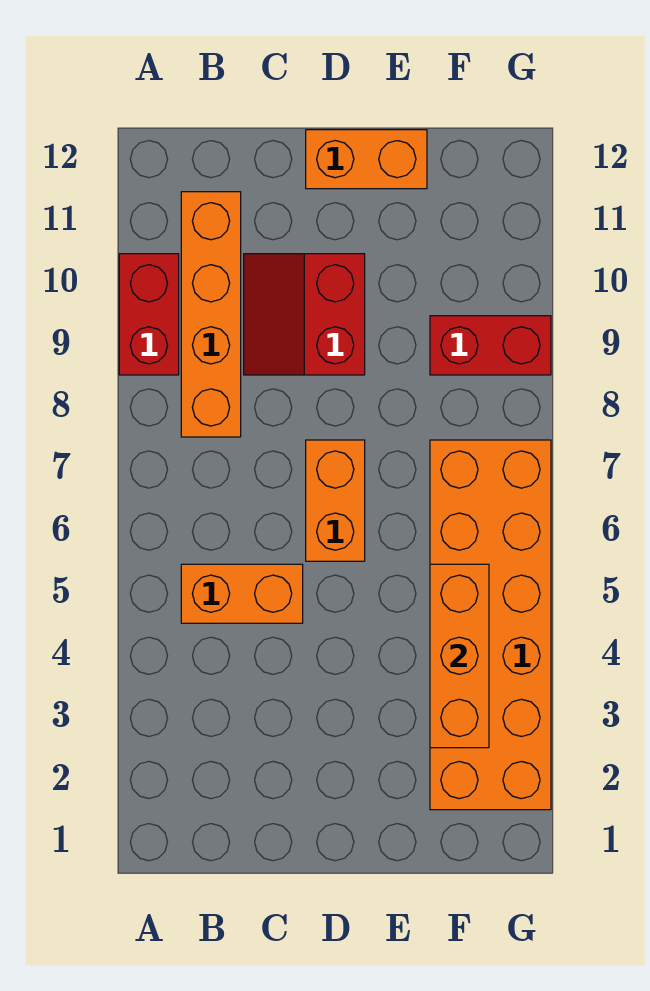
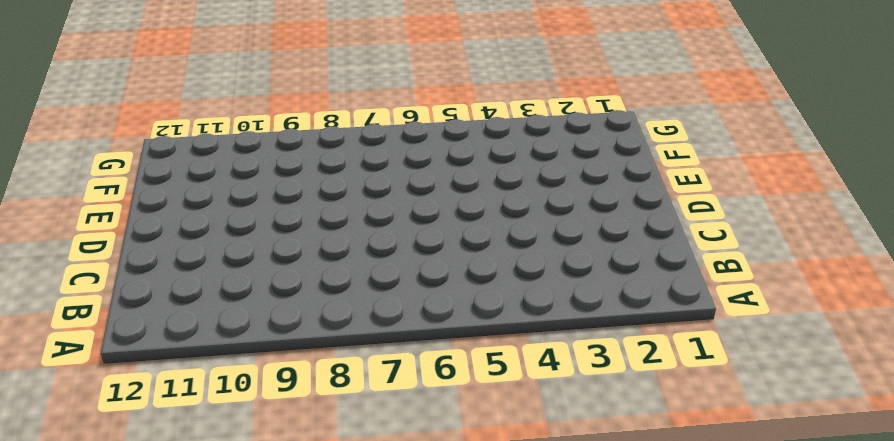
none -> red brick A9:A10 level 1
none -> orange brick B5:C5 level 1

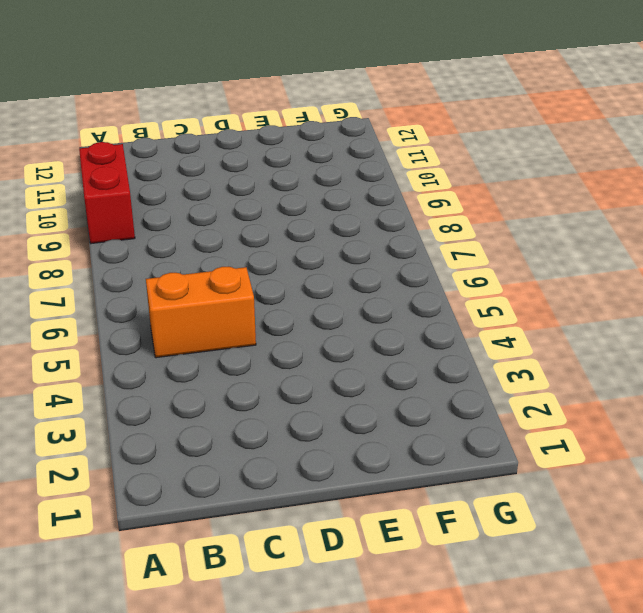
none -> orange brick B8:B11 level 1
none -> red slope C9:D10 level 1 top D

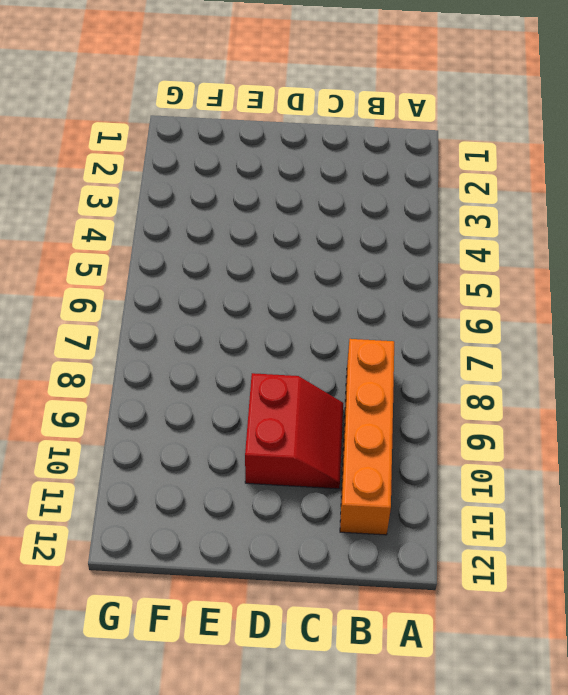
none -> red brick A9:A10 level 1
none -> orange brick B5:C5 level 1

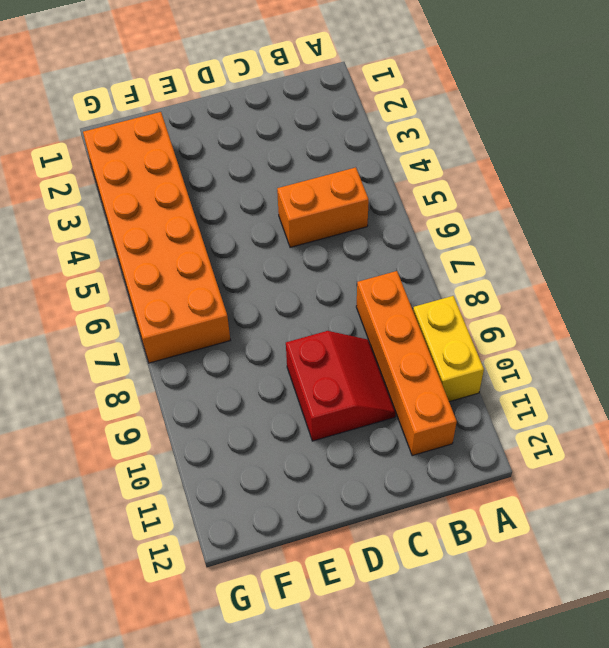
yellow brick A9:A10 level 1 -> red brick A9:A10 level 1
none -> orange brick D6:D7 level 1
none -> orange brick D12:E12 level 1

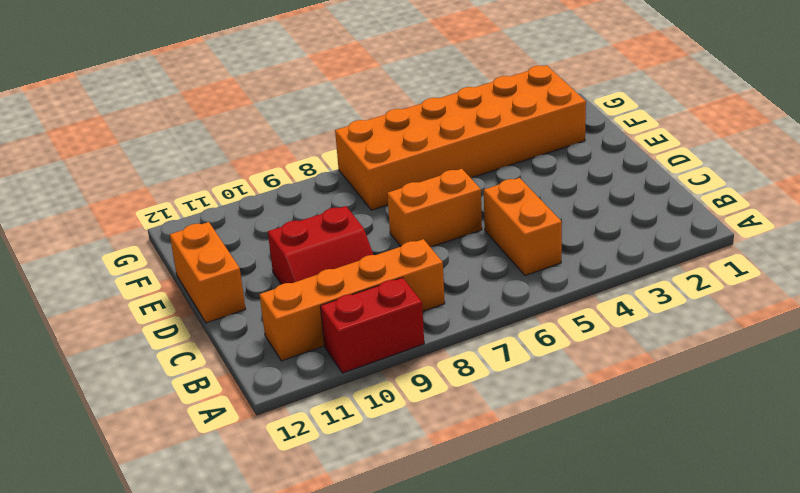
none -> red brick F9:G9 level 1
none -> orange brick F3:F5 level 2

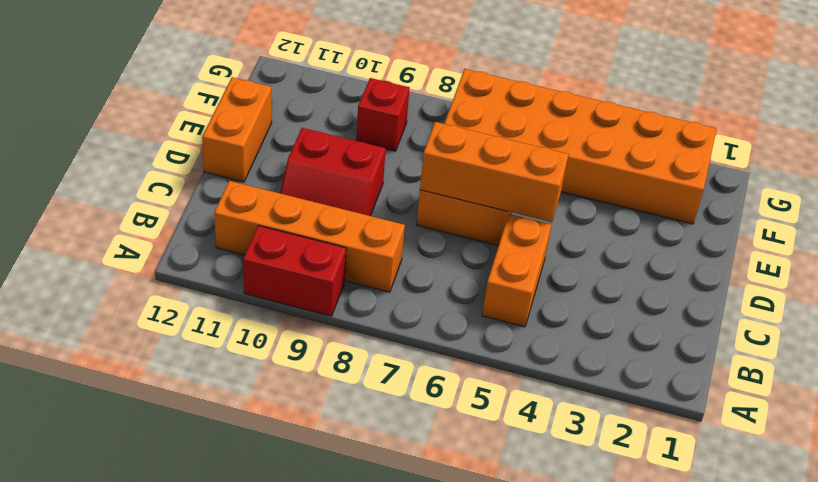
orange brick D5:D7 level 2 -> orange brick F3:F5 level 2
red brick F9 level 1 -> red brick F9:G9 level 1

